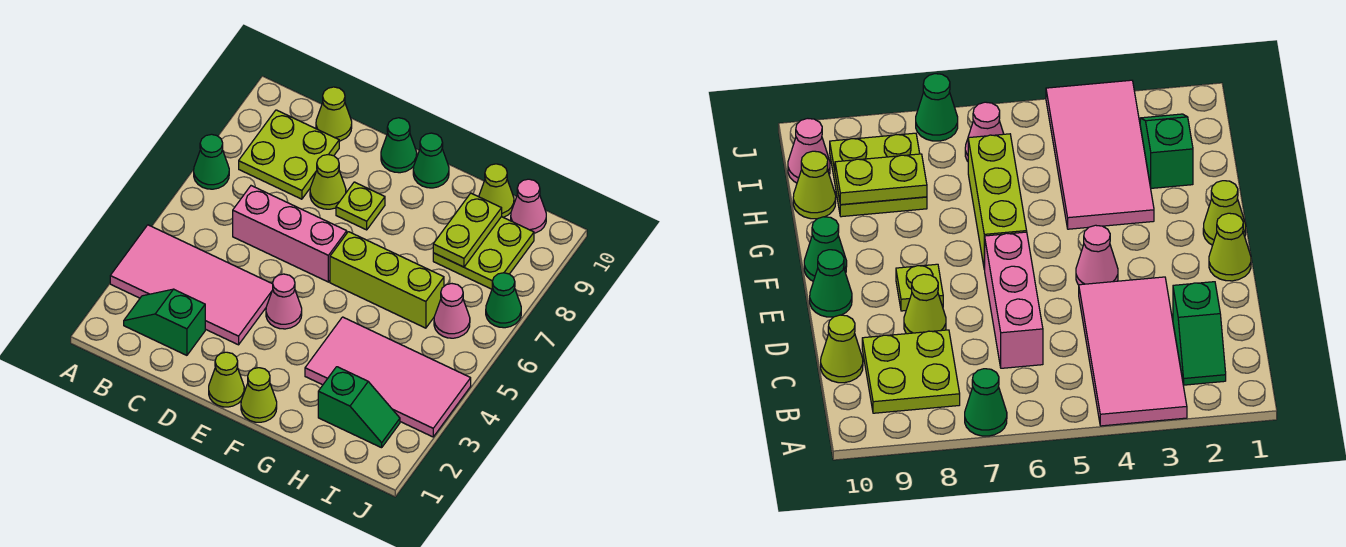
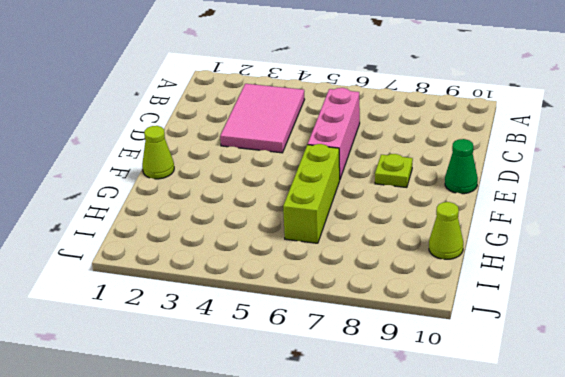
pink tile B3:D4 level 1 -> pink tile A3:D4 level 1
none -> green cone A7 level 1
none -> green slope B2:C2 level 1 top C
none -> lime plate B8:C9 level 1

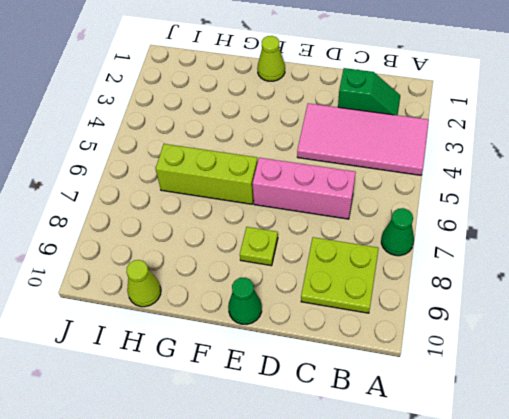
none -> lime cone C10 level 1
none -> lime cone D8 level 1
none -> lime cone E1 level 1

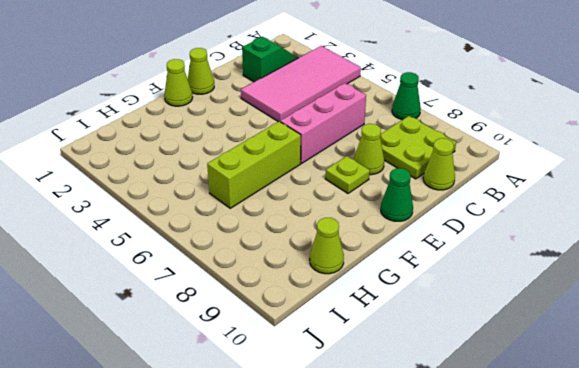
none -> pink cone E4 level 1
none -> green cone F10 level 1
none -> pink tile G3:J4 level 1

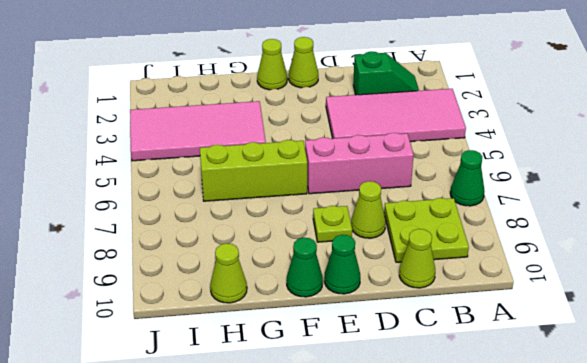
none -> pink cone E4 level 1
none -> green slope H2:I2 level 1 top H
none -> lime plate H8:I9 level 1

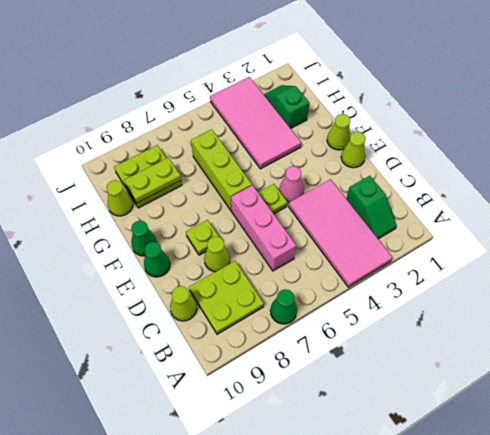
lime plate E5 level 1 -> none
none -> pink cone I6 level 1
none -> pink cone I10 level 1
none -> green cone J7 level 1

